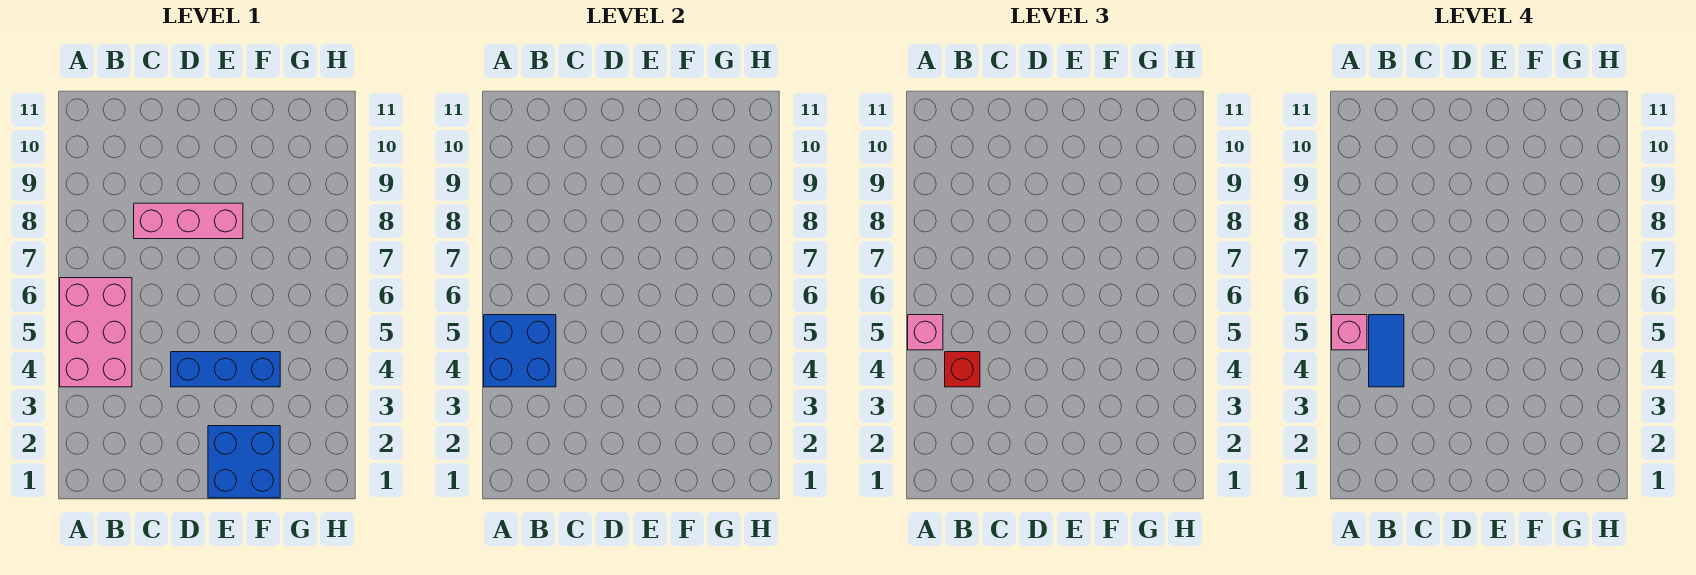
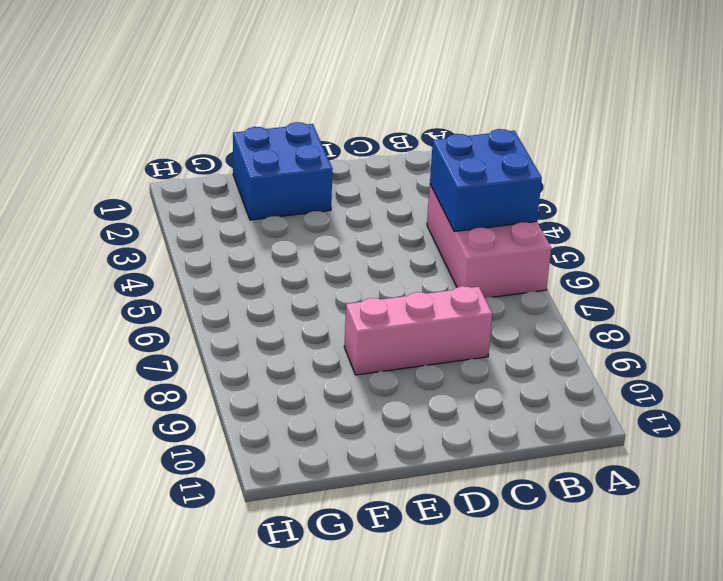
none -> blue brick D4:F4 level 1
none -> pink brick A5 level 3

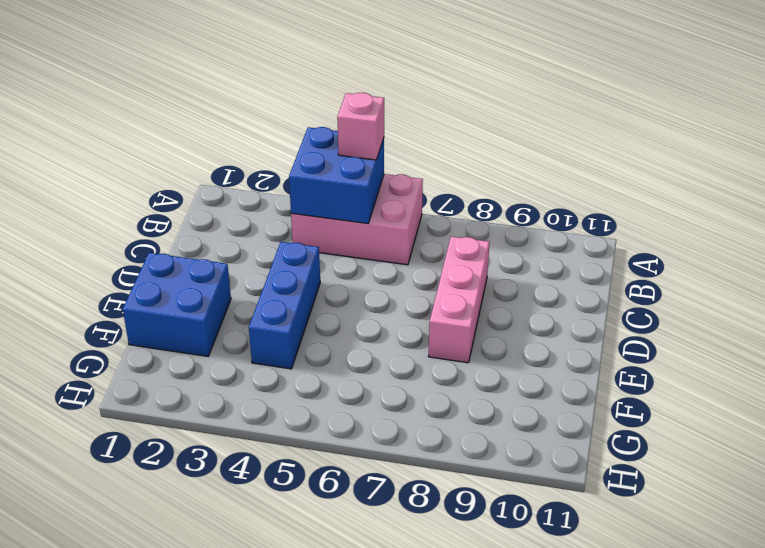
none -> red brick B4 level 3
none -> pink brick A5 level 4

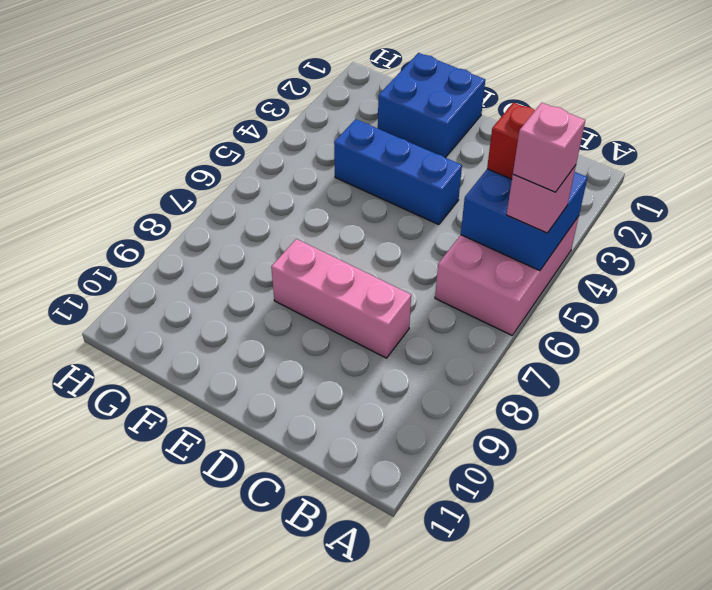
none -> blue tile B4:B5 level 4

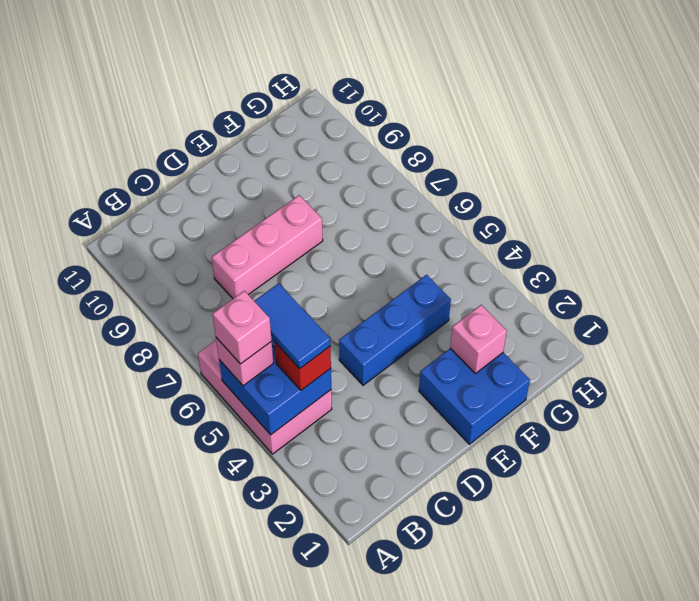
pink brick F2 level 2 -> none

